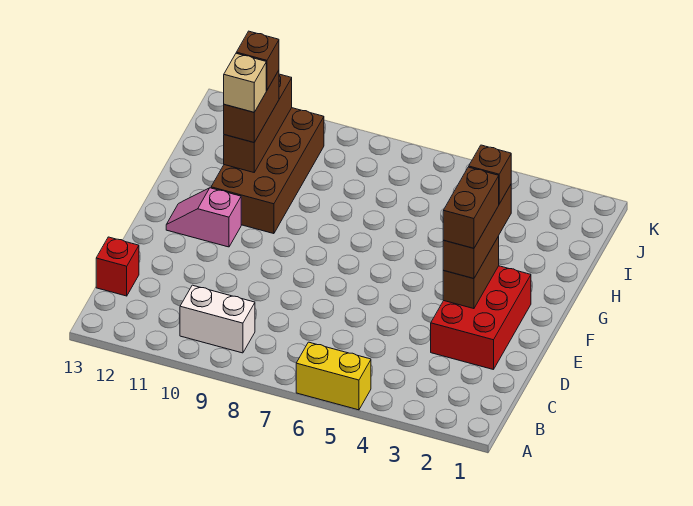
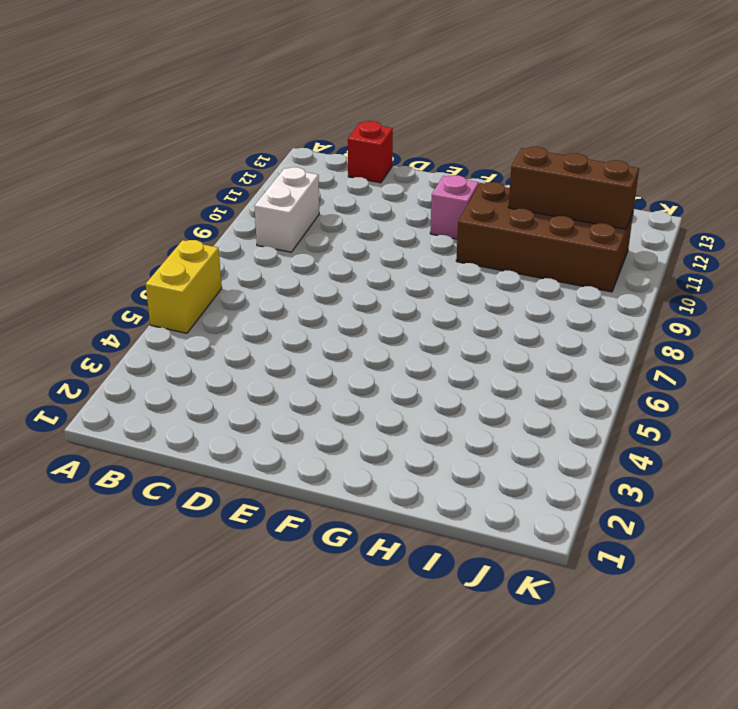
none -> red brick D2:F3 level 1
none -> brown brick E3:F3 level 2
none -> brown brick E3:G3 level 3

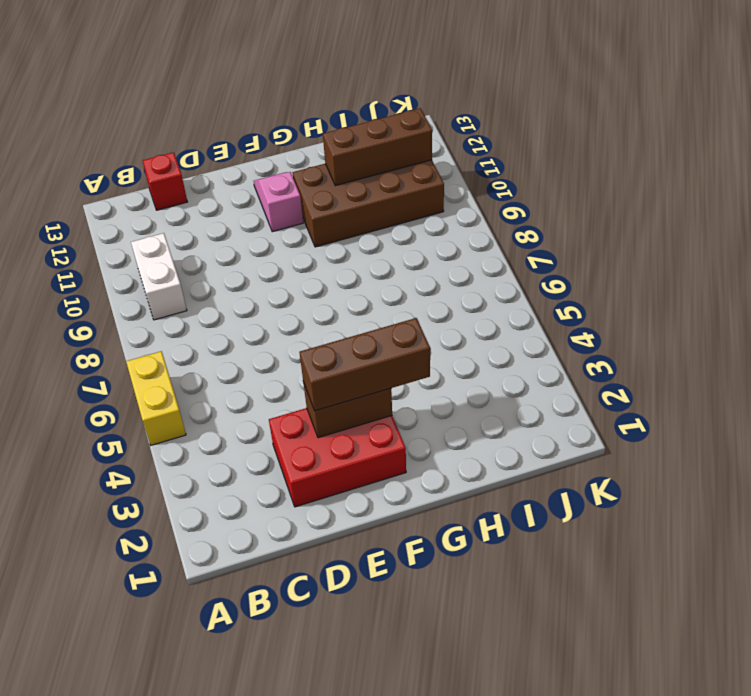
none -> brown brick H11:I11 level 3
none -> brown brick E3:F3 level 4
none -> brown brick G3 level 4

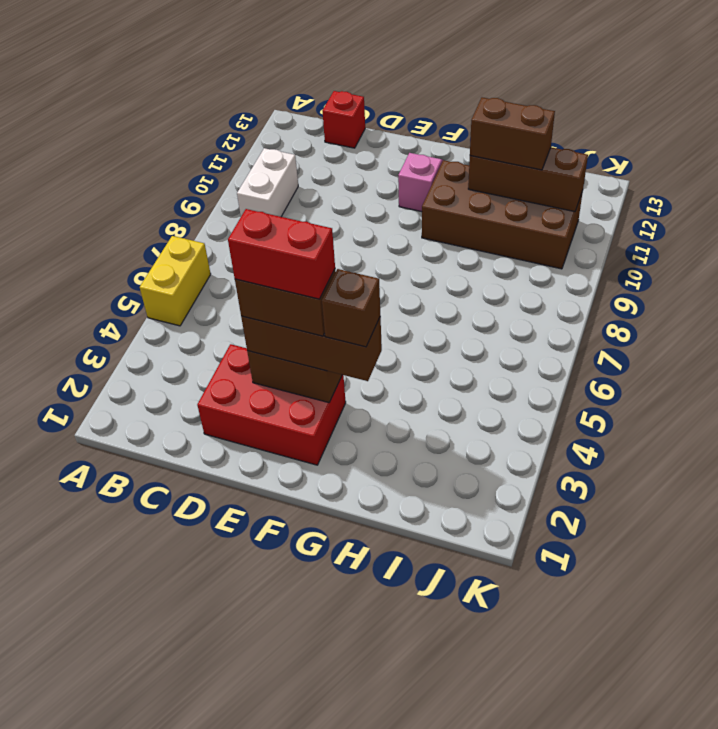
red brick E3:F3 level 5 -> none
none -> tan brick H11 level 4
none -> brown brick I11 level 4

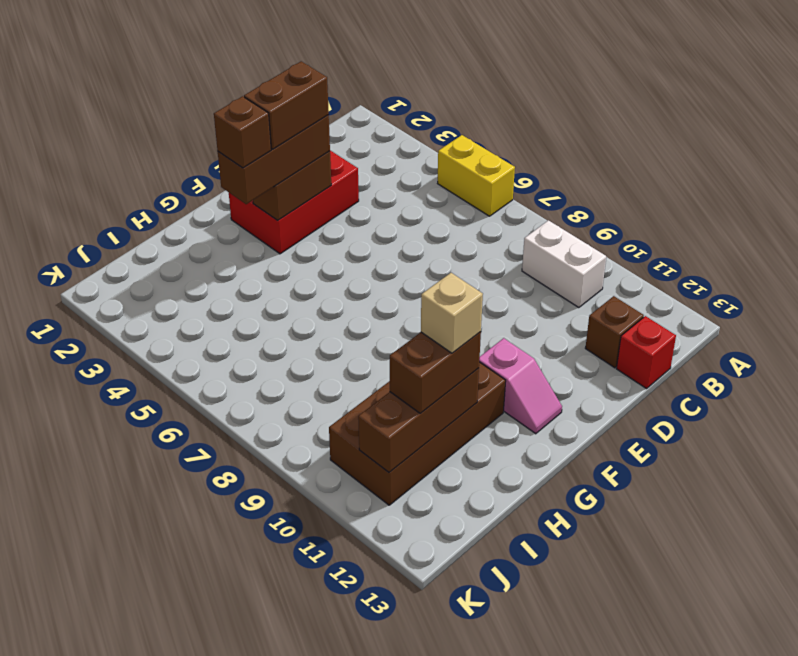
brown brick C12 level 1 -> brown brick I11 level 4

